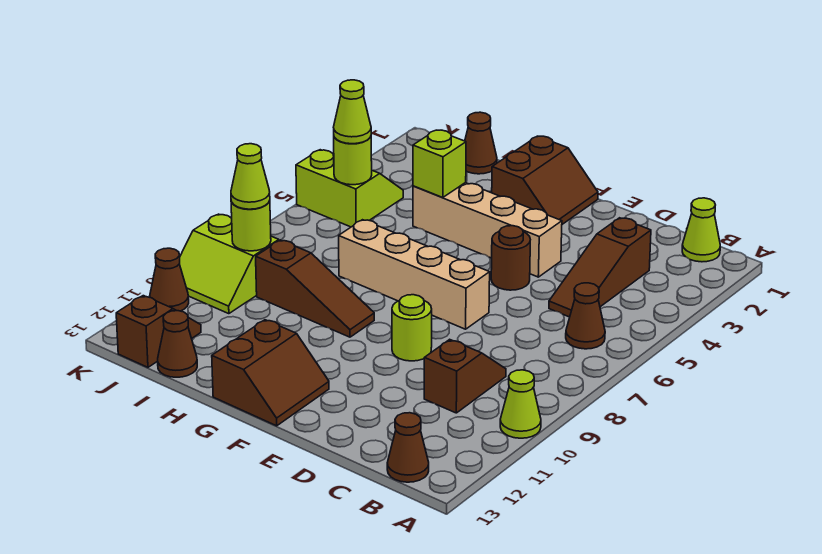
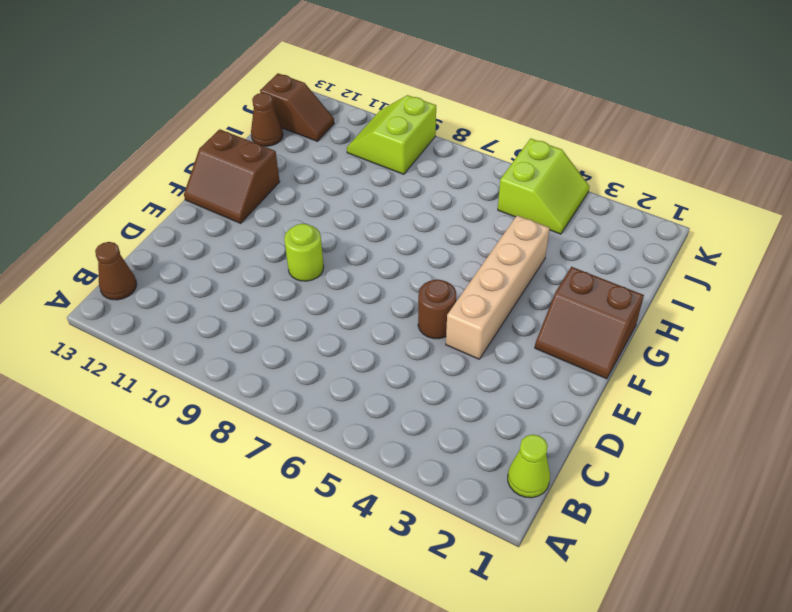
none -> lime cone A10 level 1
none -> brown cone B6 level 1
none -> brown slope C3:C5 level 1 top 3

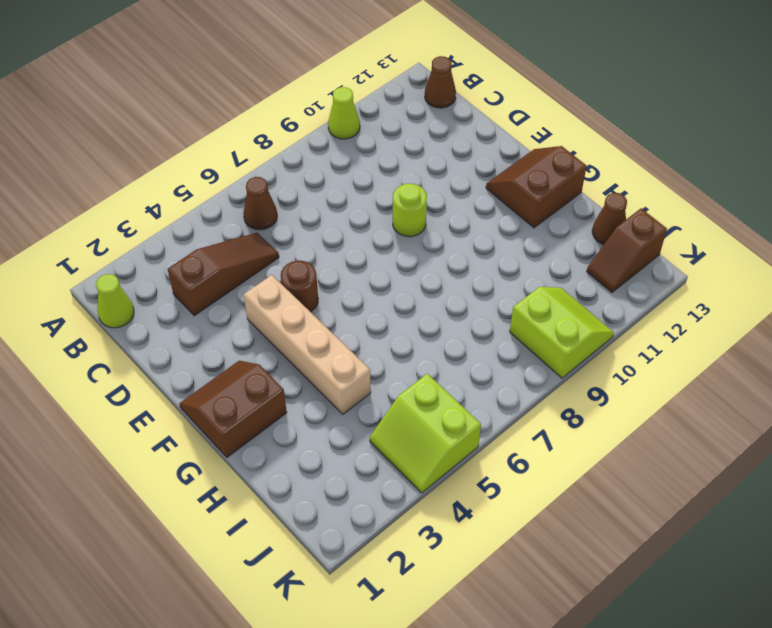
none -> brown slope C9:C10 level 1 top 10
none -> tan brick E7:H7 level 1
none -> brown slope G9:I9 level 1 top I

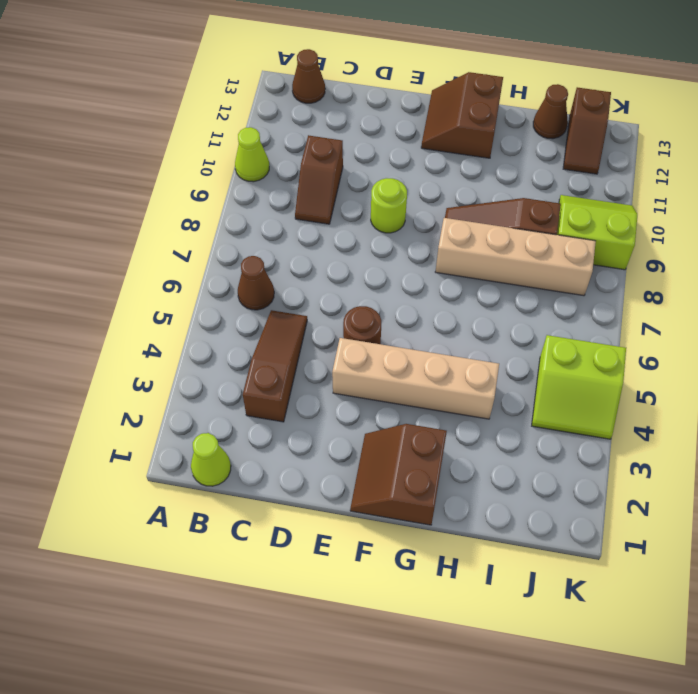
tan brick G8:J8 level 1 -> tan brick E7:H7 level 1
none -> brown cone I1 level 1
none -> brown cone K11 level 1
none -> lime brick H4 level 2

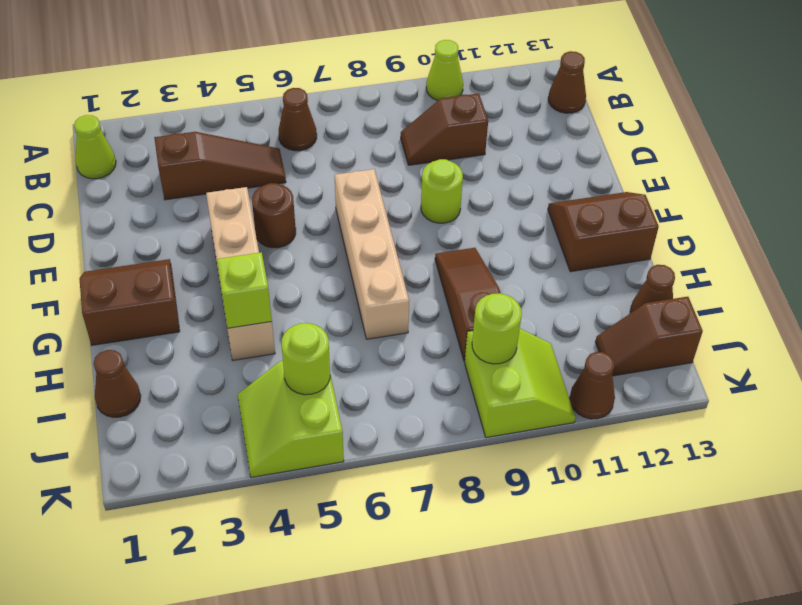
none -> lime cone J5 level 3
none -> lime cone J9 level 3

